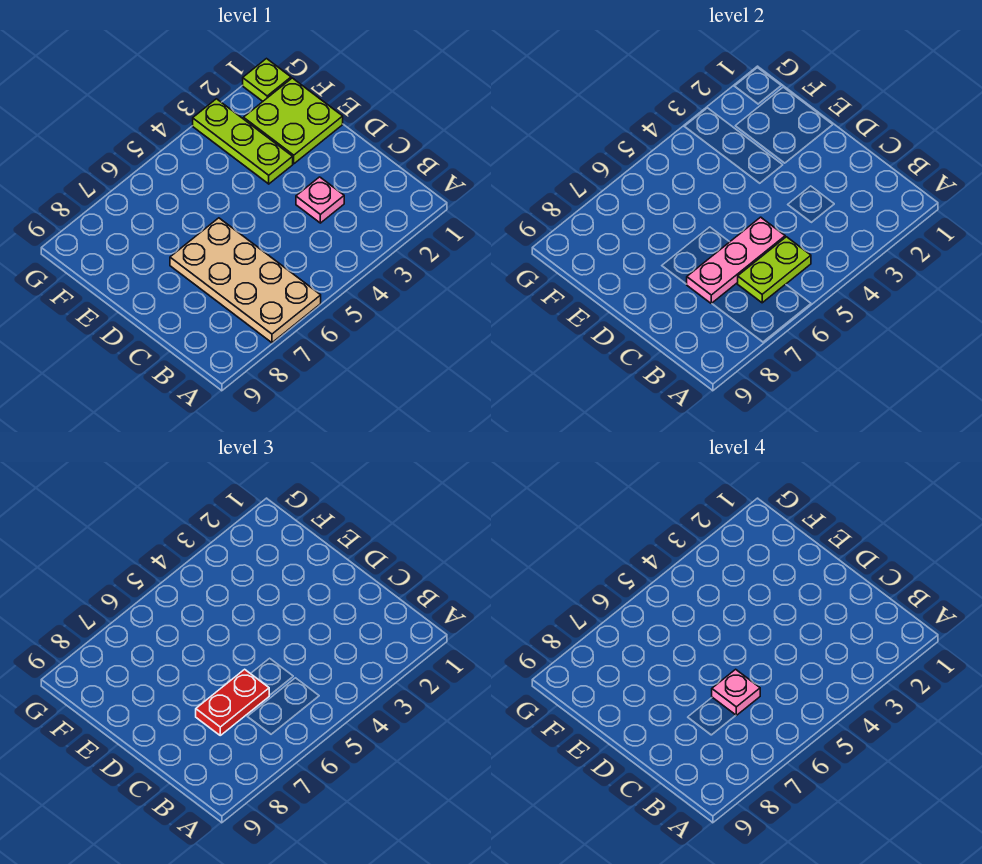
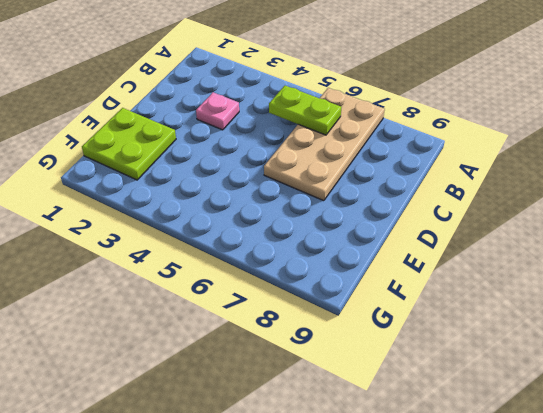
none -> lime plate E3:G3 level 1
none -> lime plate G1 level 1

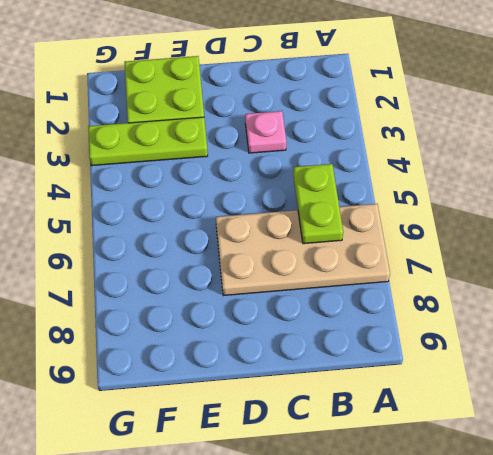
none -> lime plate G1 level 1
none -> pink plate C5:C7 level 2

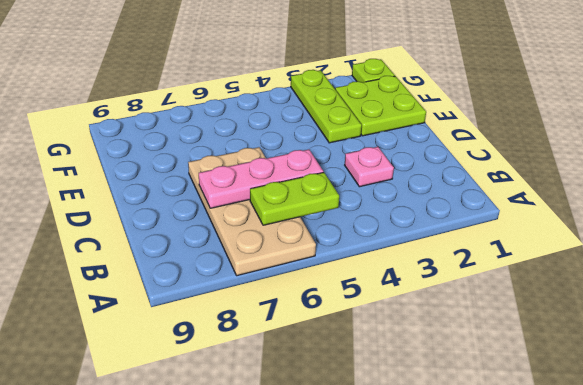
none -> red plate C6:C7 level 3
none -> pink plate C6 level 4

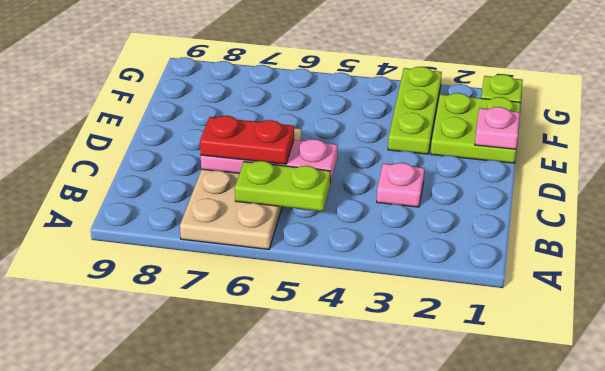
pink plate E1 level 2 -> pink plate C6 level 4

